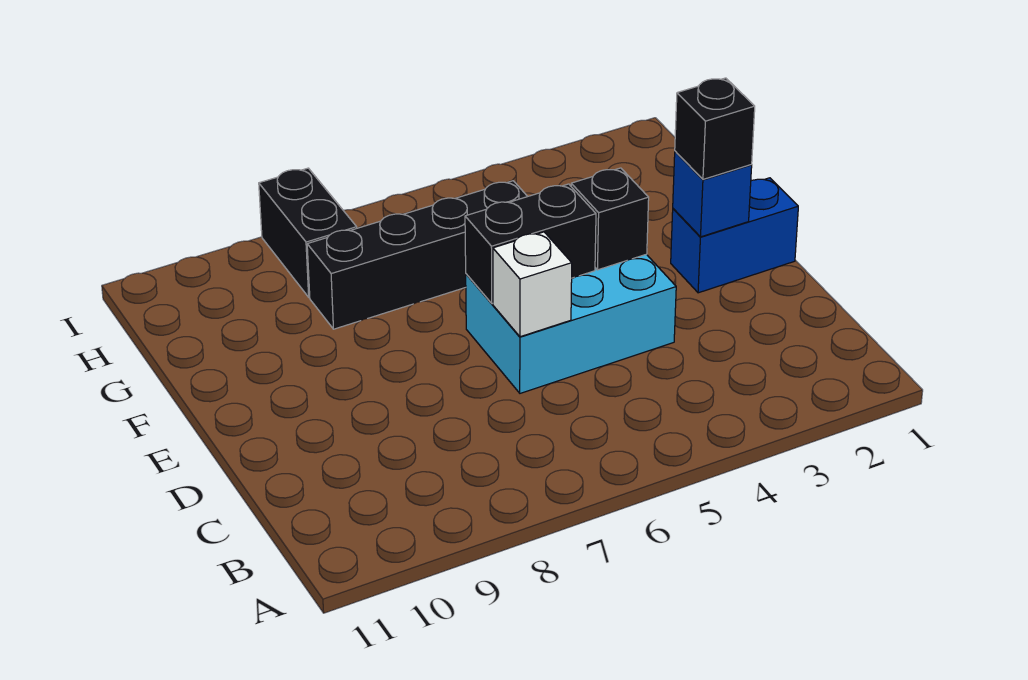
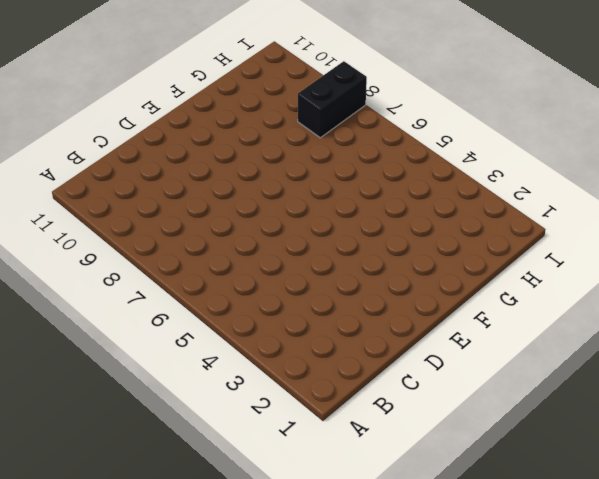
none -> cyan brick D4:E6 level 1
none -> blue brick E1:E2 level 1

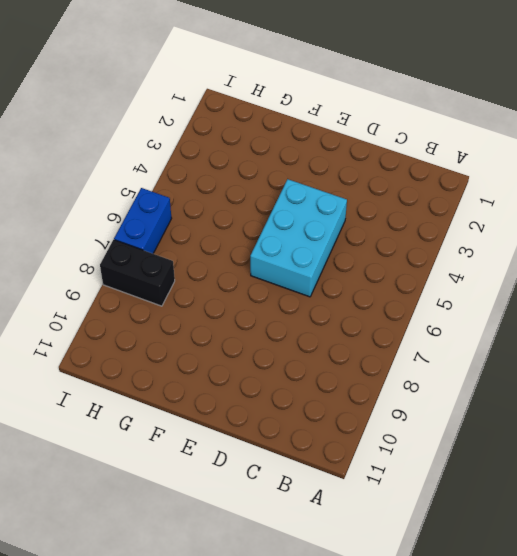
blue brick I6:I7 level 1 -> blue brick E1:E2 level 1
none -> black brick G5:G8 level 1
none -> white brick D6 level 2

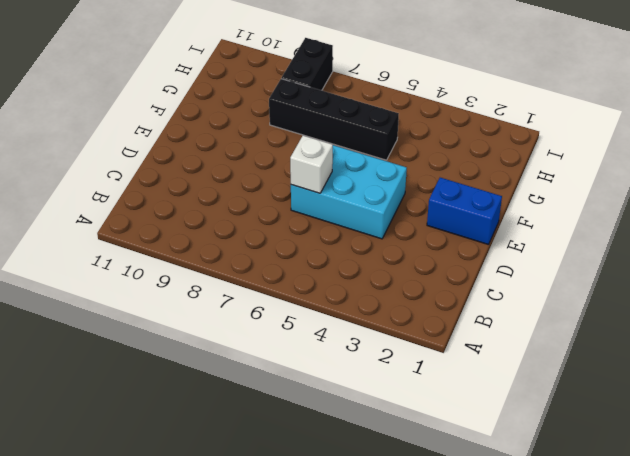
none -> blue brick E2 level 2
none -> black brick E4 level 2

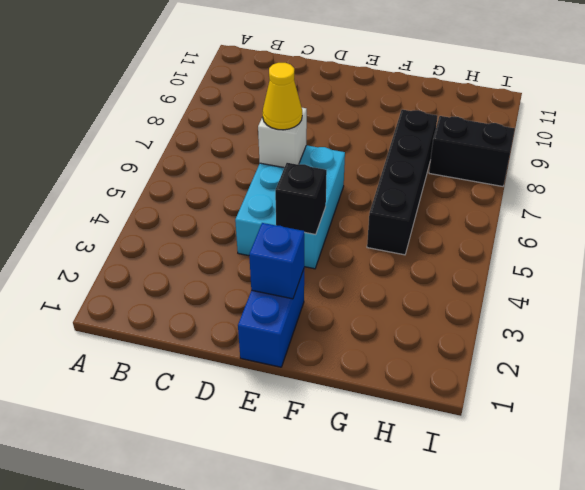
yellow cone D6 level 3 -> none
none -> black brick E5:E6 level 2
none -> black brick E2 level 3

